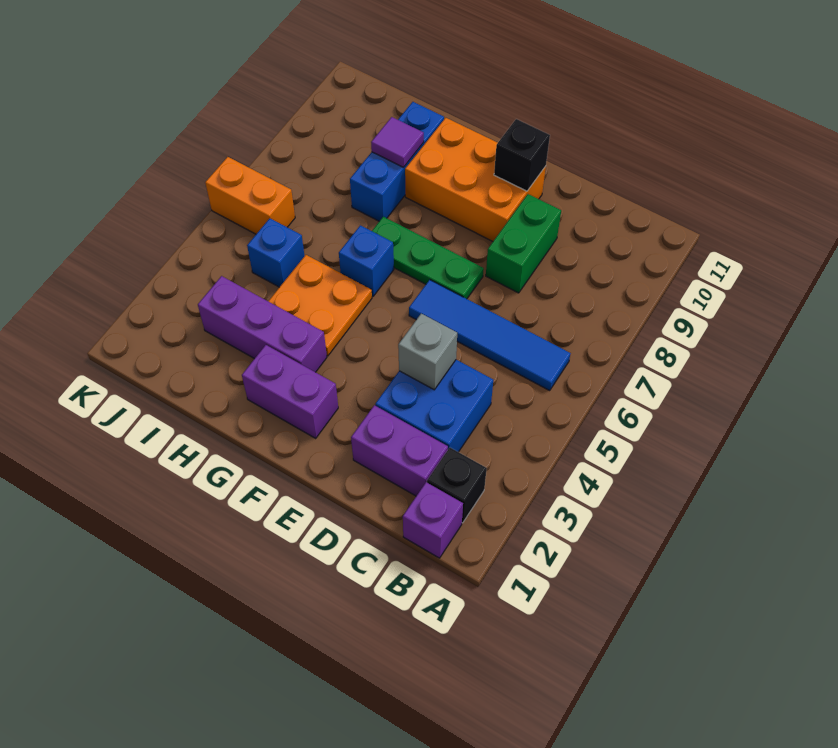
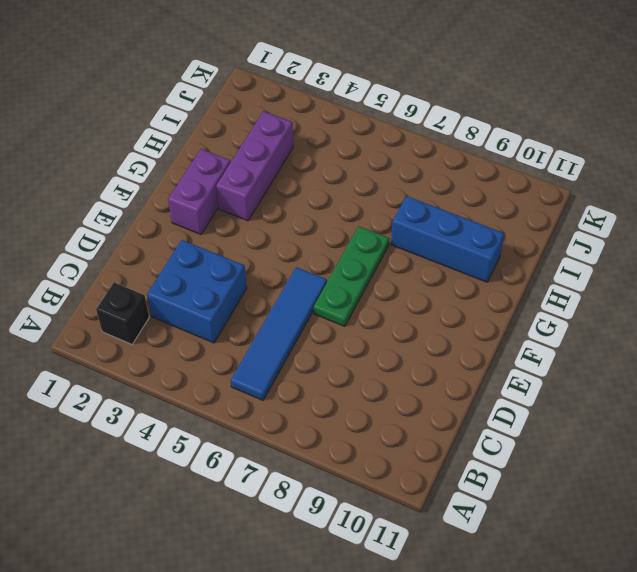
none -> purple brick B1 level 1
none -> purple brick C2:D2 level 1
none -> green brick D8:D9 level 1

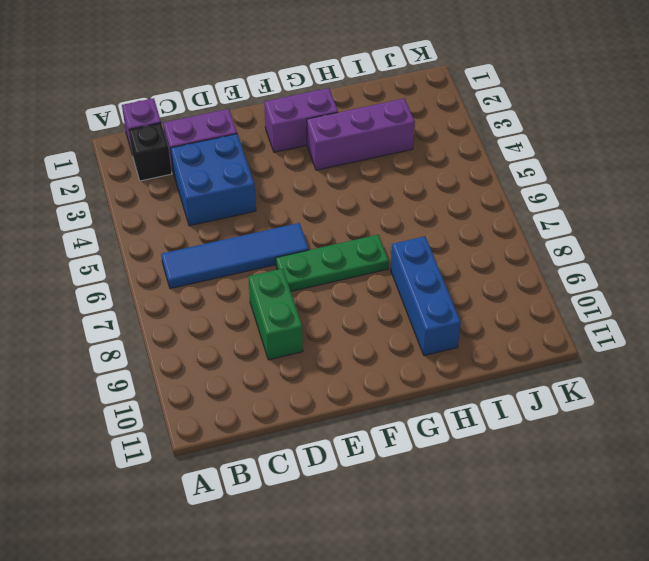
none -> orange brick E9:G10 level 1
none -> orange plate G4:H5 level 1
none -> blue brick G6 level 1

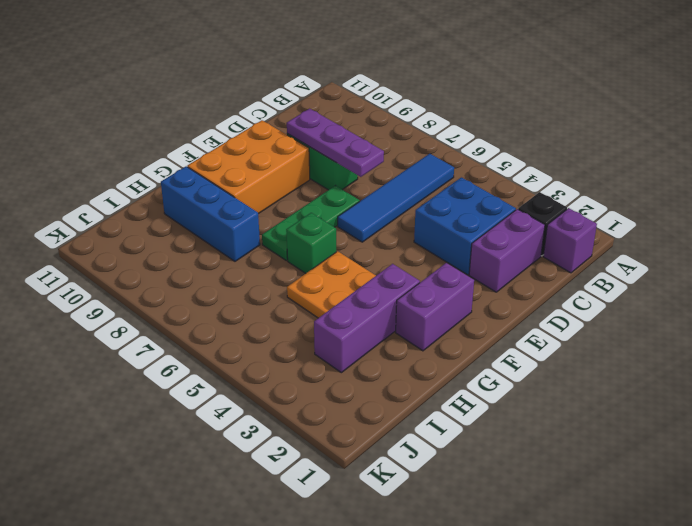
purple plate D7:D9 level 2 -> none
green brick G6 level 1 -> blue brick G6 level 1
none -> blue brick I5 level 1
none -> orange brick J6:K6 level 1
none -> grey brick D4 level 2

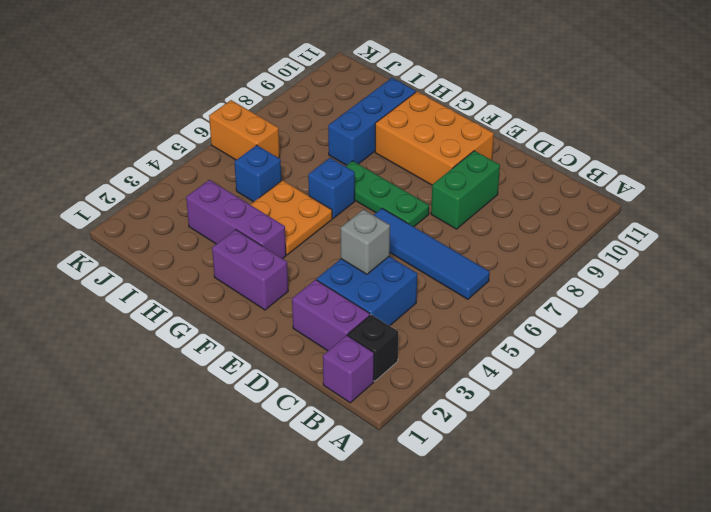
none -> black brick E10 level 2
none -> purple tile H9 level 2

